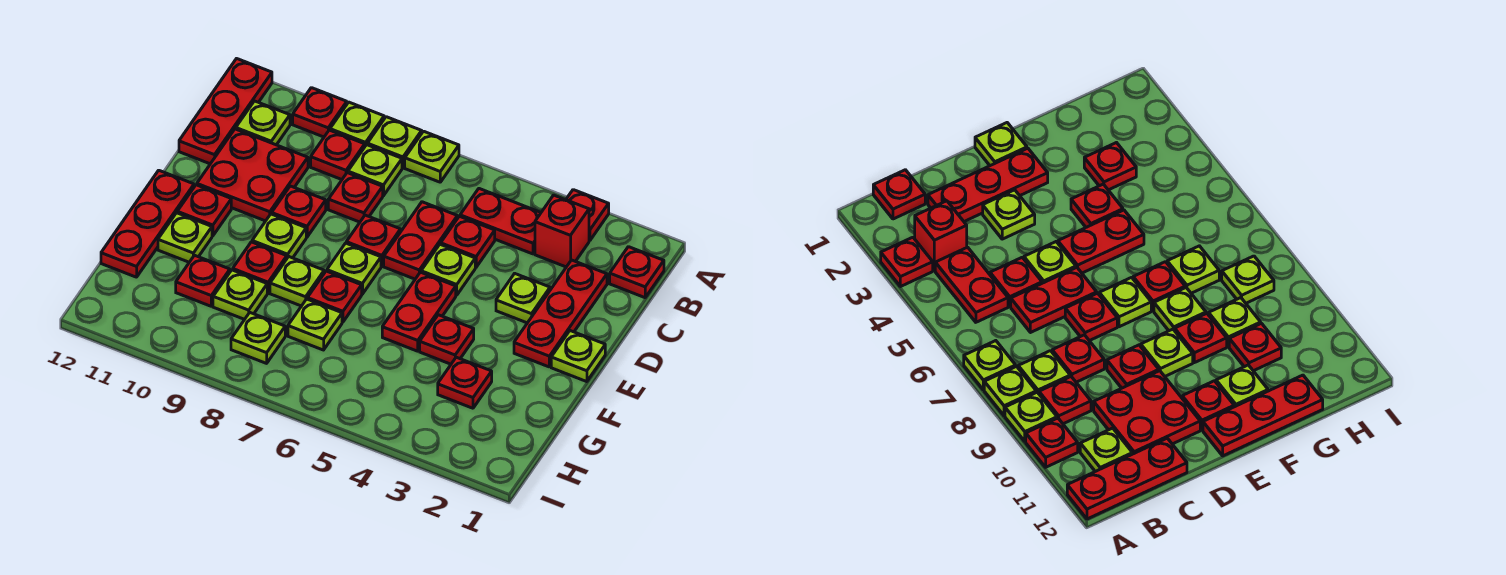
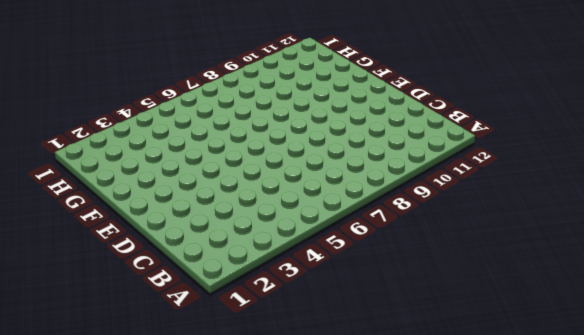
none -> red plate A3 level 1
none -> lime plate A7 level 1
none -> lime plate A8 level 1
none -> lime plate A9 level 1

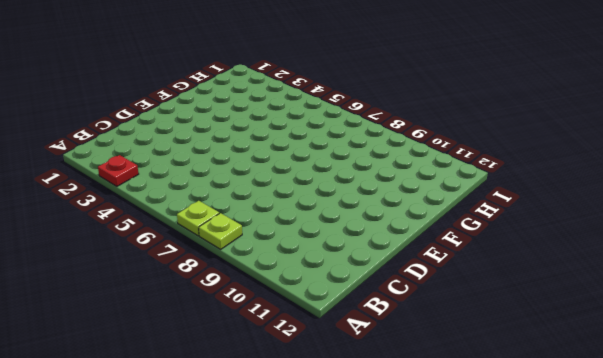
none -> lime plate A9 level 1
none -> red plate A10 level 1
none -> red plate A12:C12 level 1
none -> red plate B1 level 1

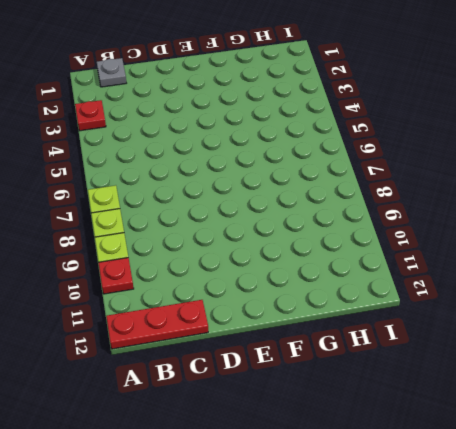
grey plate B1 level 1 -> red plate B1 level 1
none -> red brick B3 level 1
none -> red plate B4:B5 level 1
none -> lime plate B8 level 1
none -> red plate B9 level 1

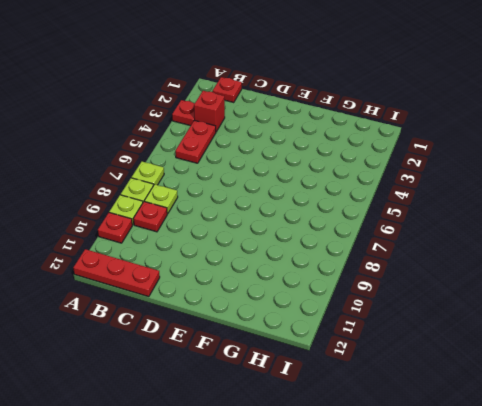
none -> lime plate B11 level 1
none -> red plate C2:E2 level 1
none -> red plate C5 level 1
none -> red plate C6:D6 level 1

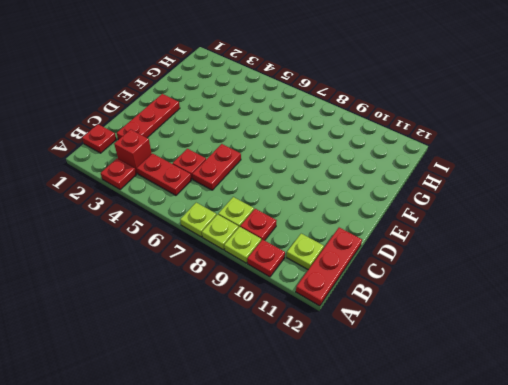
none -> red plate C8 level 1
none -> red plate C10:D11 level 1
none -> lime plate D3 level 1
none -> lime plate D5 level 1

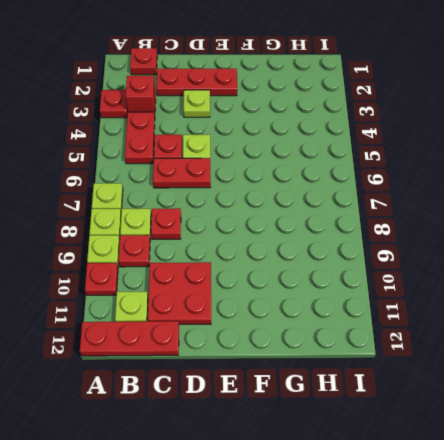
none -> red plate D7 level 1
none -> red plate D9 level 1
none -> lime plate E1 level 1
none -> red plate E5:F5 level 1

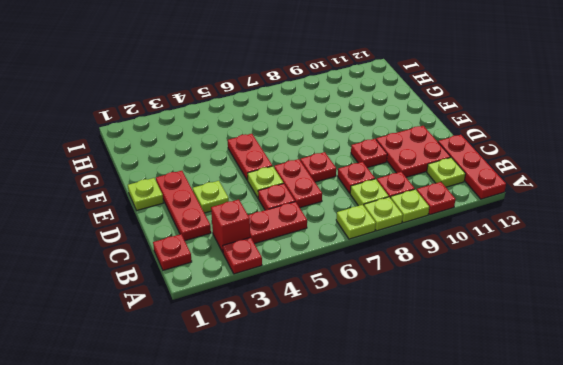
none -> lime plate E7 level 1
none -> lime plate E9 level 1
none -> red plate E11 level 1
none -> red plate E12:G12 level 1

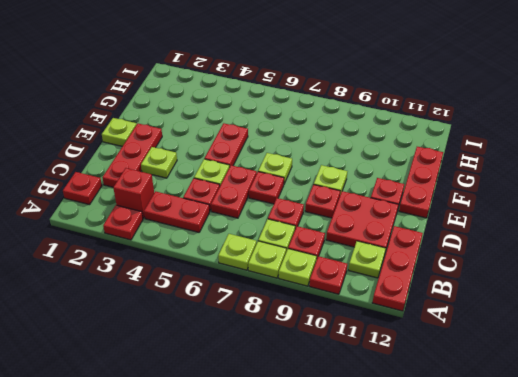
none -> red plate F4 level 1
none -> red plate F7 level 1
none -> lime plate F8 level 1
none -> red plate F9 level 1

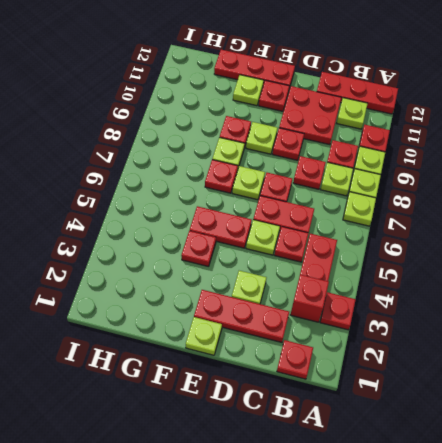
none -> red plate G3 level 1
none -> lime plate G7 level 1
none -> lime plate G9 level 1
none -> red plate G10 level 1

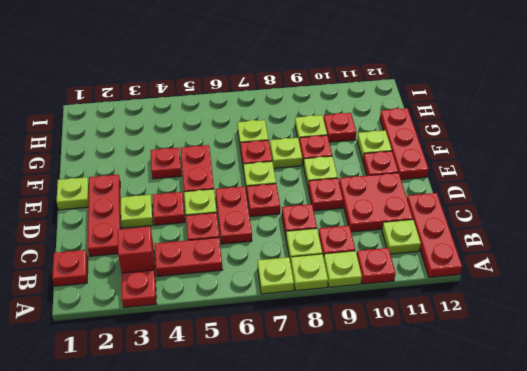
red plate D4 level 1 -> red plate G3 level 1
none -> lime plate H8 level 1

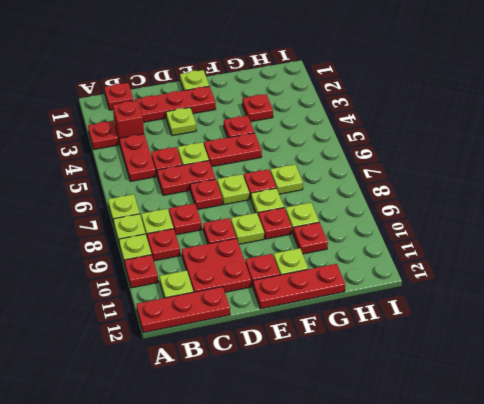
none -> lime plate H8 level 1

